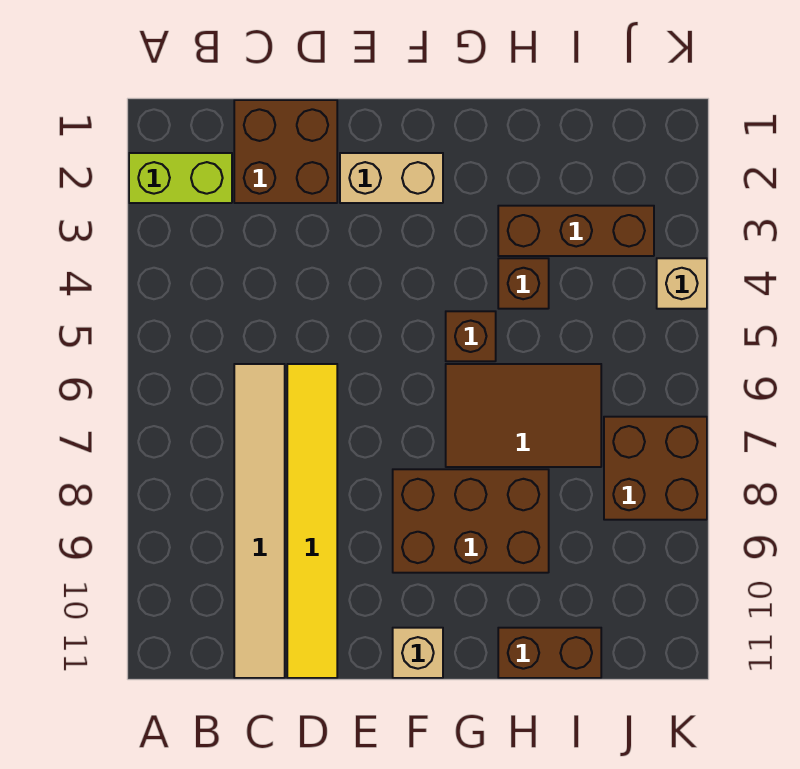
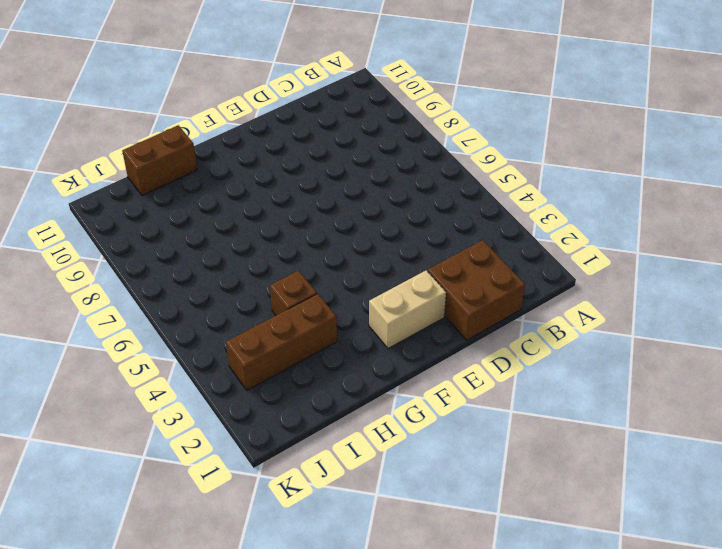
none -> lime brick A2:B2 level 1
none -> tan tile C6:C11 level 1
none -> yellow tile D6:D11 level 1

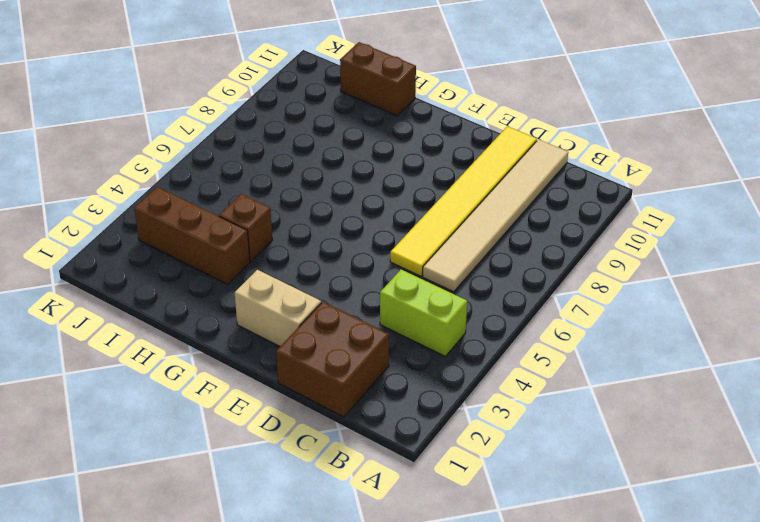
lime brick B4:C4 level 1 -> lime brick A2:B2 level 1
none -> brown brick F8:H9 level 1
none -> tan brick F11 level 1
none -> brown brick G5 level 1

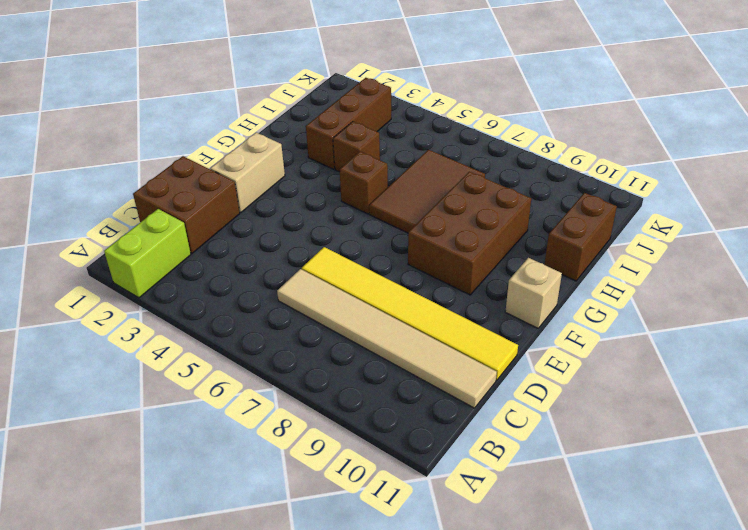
none -> brown brick J7:K8 level 1
none -> tan brick K4 level 1

